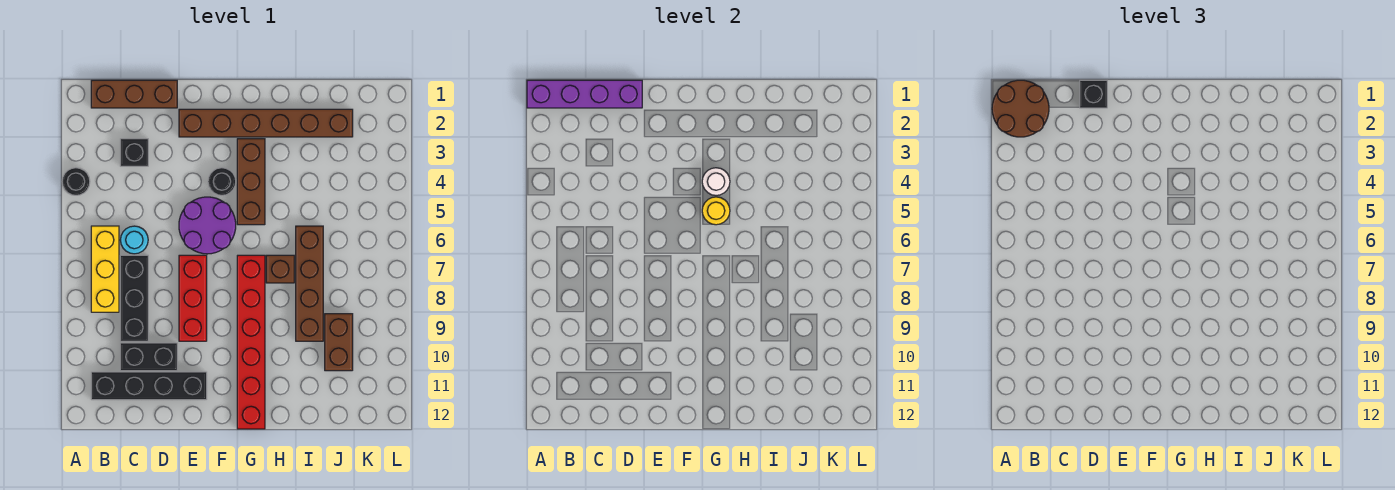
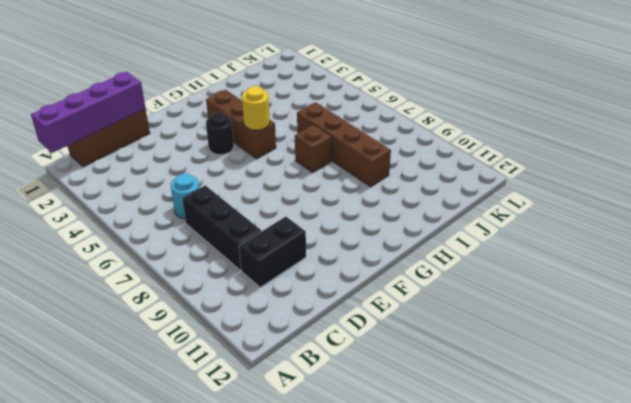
none -> black round brick A4 level 1
none -> yellow brick B6:B8 level 1
none -> black brick B11:E11 level 1

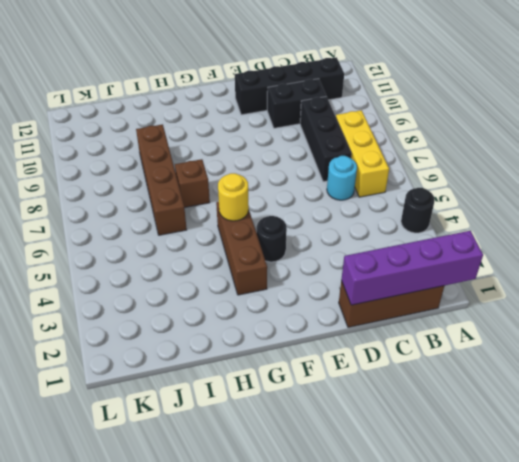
none -> black brick C3 level 1
none -> brown brick E2:J2 level 1
none -> purple round brick E5:F6 level 1

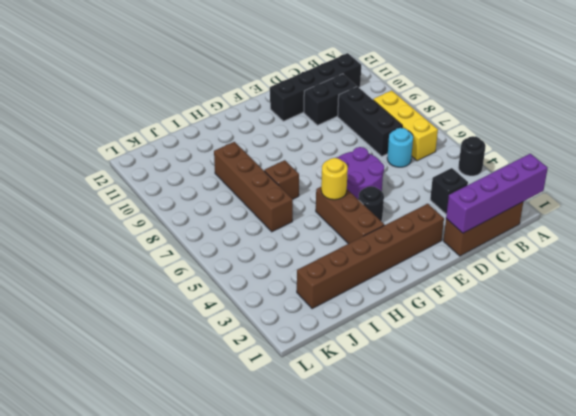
none -> red brick E7:E9 level 1
none -> red brick G7:G12 level 1
none -> brown brick J9:J10 level 1

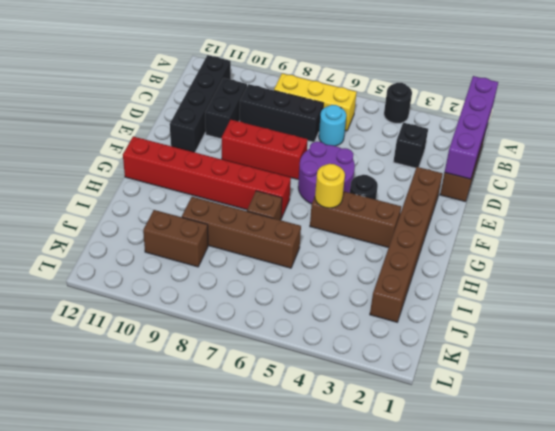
none -> white round brick G4 level 2
none -> brown round brick A1:B2 level 3
none -> black brick D1 level 3

